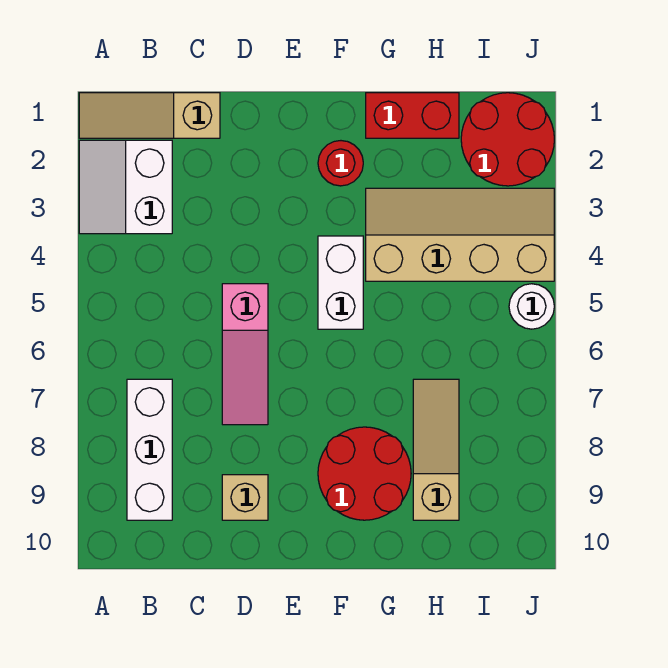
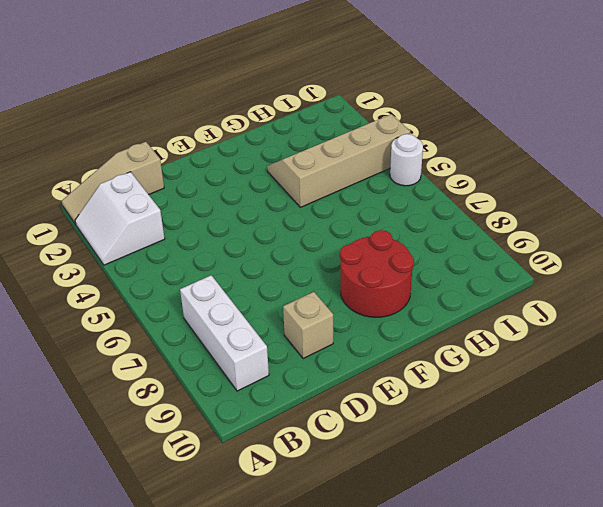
none -> pink slope D5:D7 level 1 top 5
none -> red round brick F2 level 1
none -> white brick F4:F5 level 1

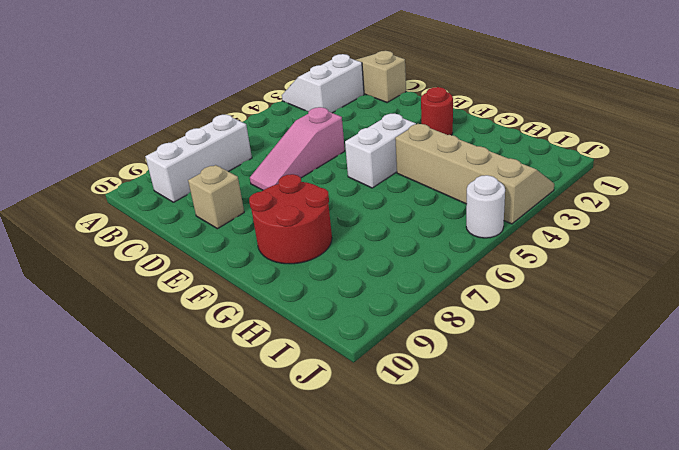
none -> red brick G1:H1 level 1
none -> tan slope H7:H9 level 1 top 9
none -> red round brick I1:J2 level 1

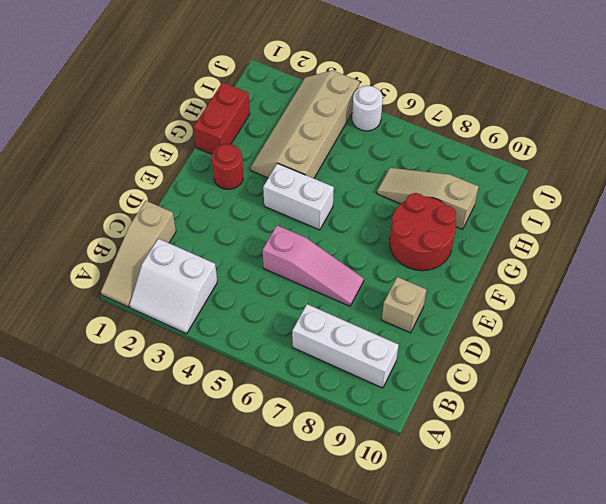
none -> red round brick I1:J2 level 1

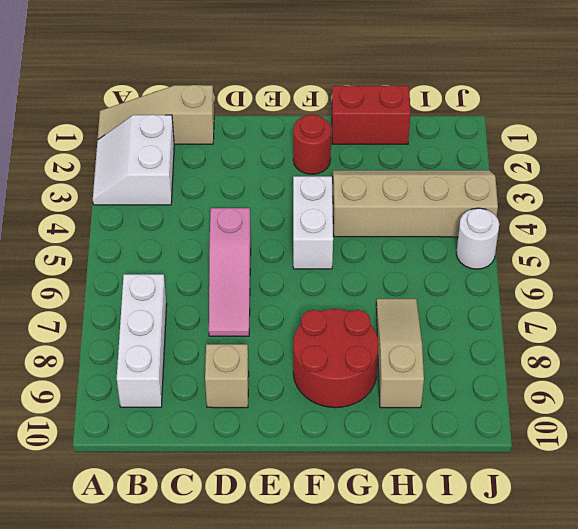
none -> red round brick I1:J2 level 1

